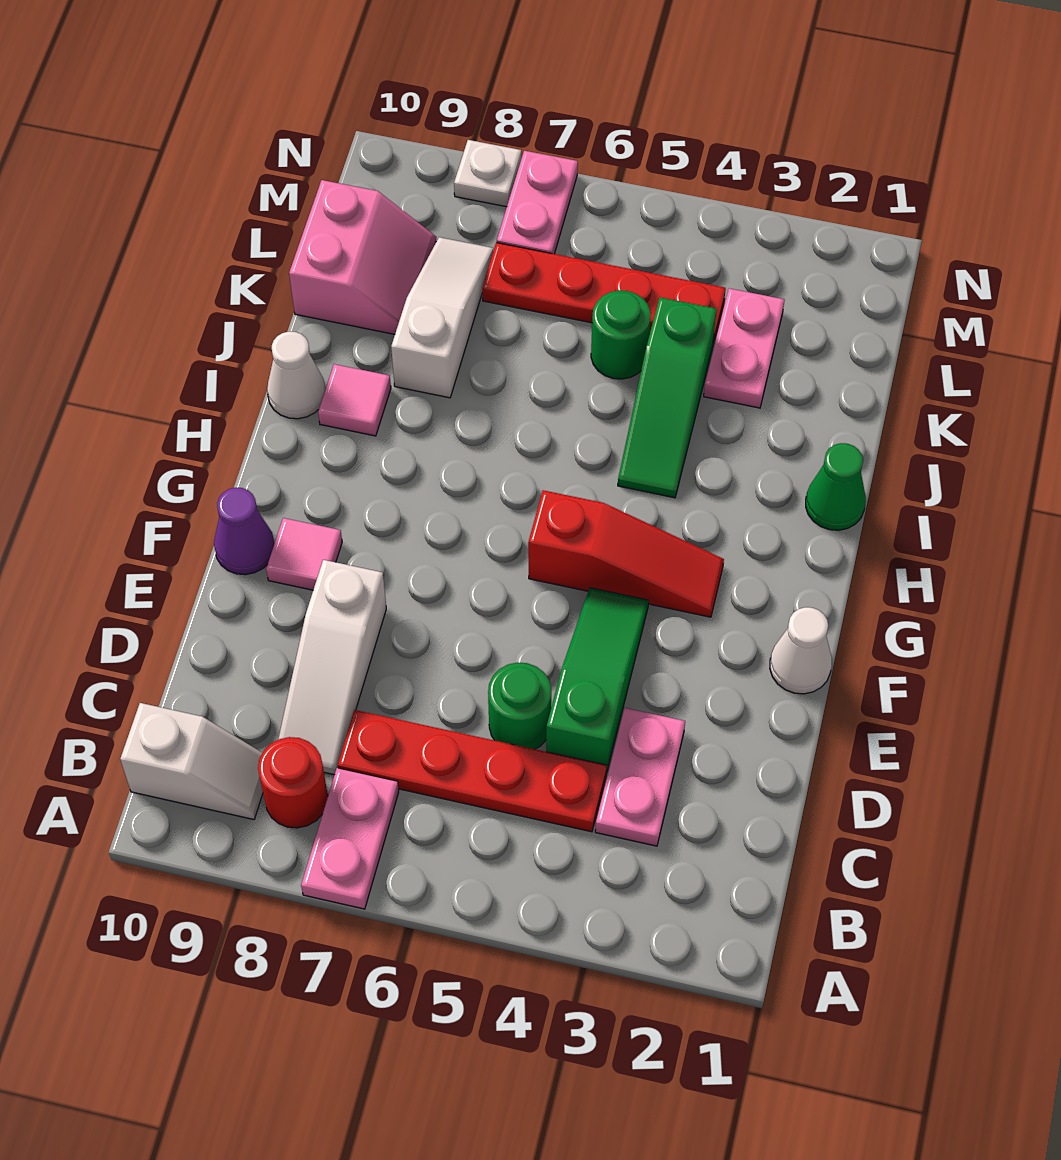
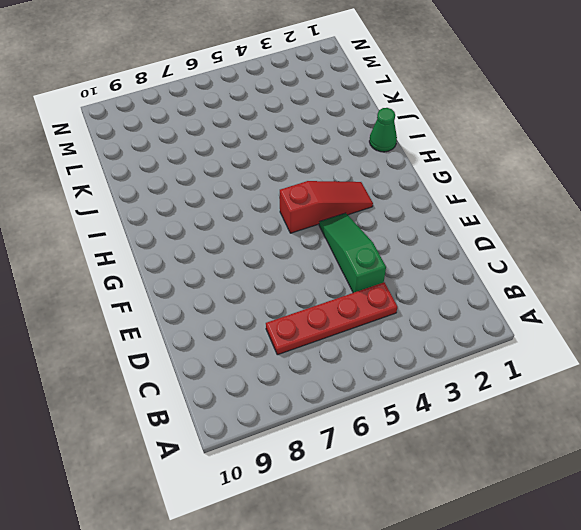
none -> pink plate A7:B7 level 1
none -> red round brick B8 level 1
none -> white slope B9:B10 level 1 top 10

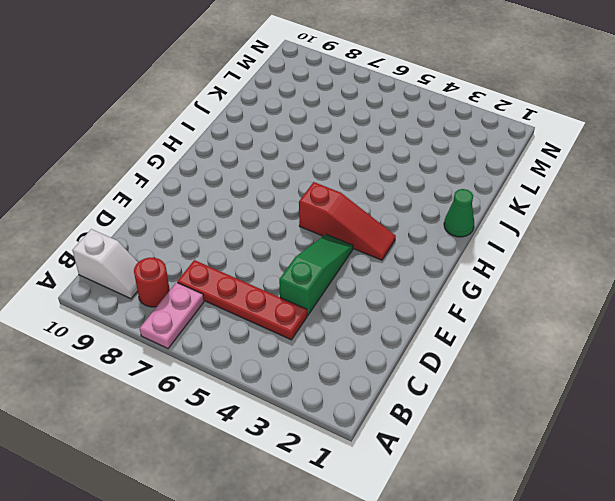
none -> pink plate C3:D3 level 1
none -> white slope C8:E8 level 1 top E
none -> green round brick D5 level 1

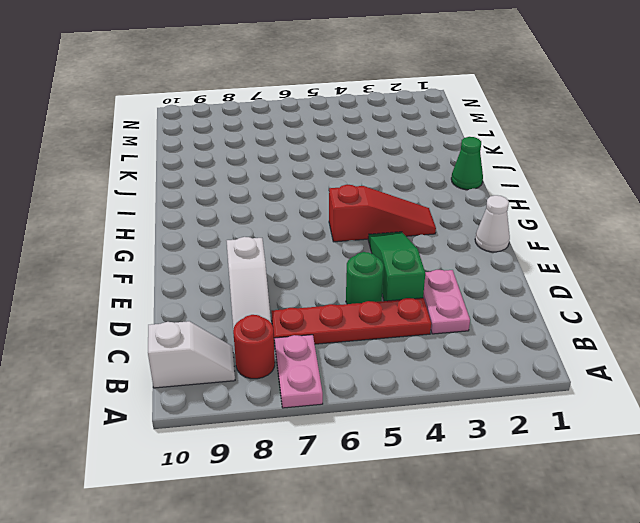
none -> pink tile F9 level 1
none -> purple cone F10 level 1
none -> green slope I4:K4 level 1 top K

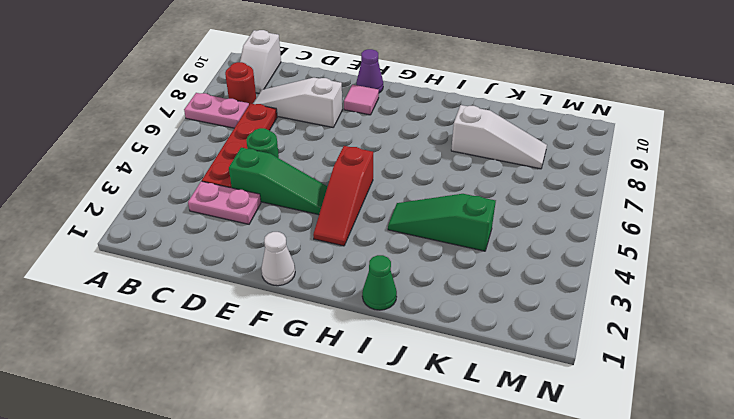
none -> pink tile I9 level 1
none -> white cone I10 level 1
none -> pink plate K3:L3 level 1

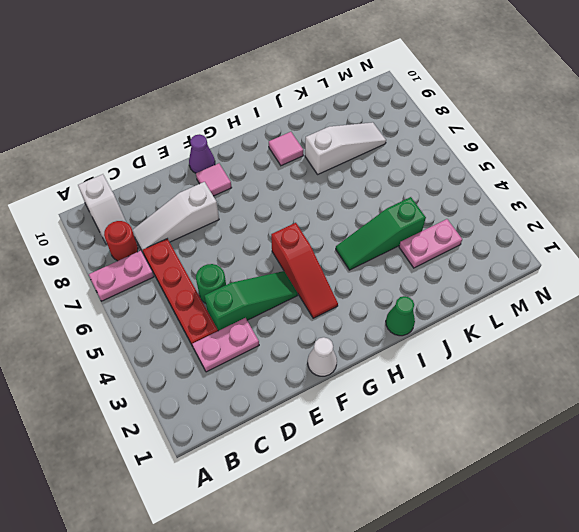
none -> white cone I10 level 1
none -> green round brick K5 level 1
none -> pink slope K9:L10 level 1 top 10

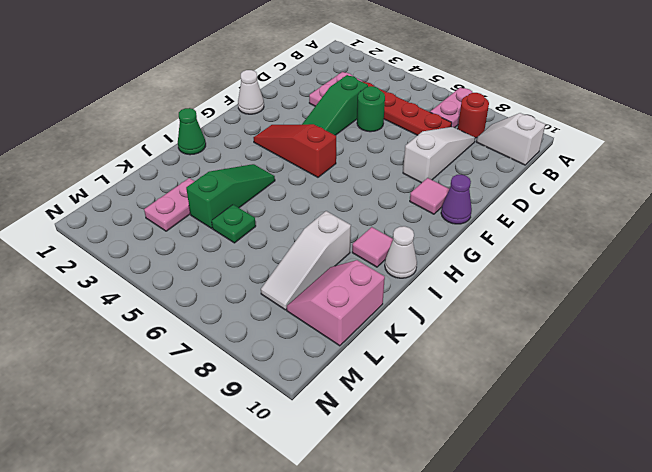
green plate K5 level 1 -> green round brick K5 level 1
none -> red plate L4:L7 level 1
none -> pink plate M7:N7 level 1
none -> white plate N8 level 1

